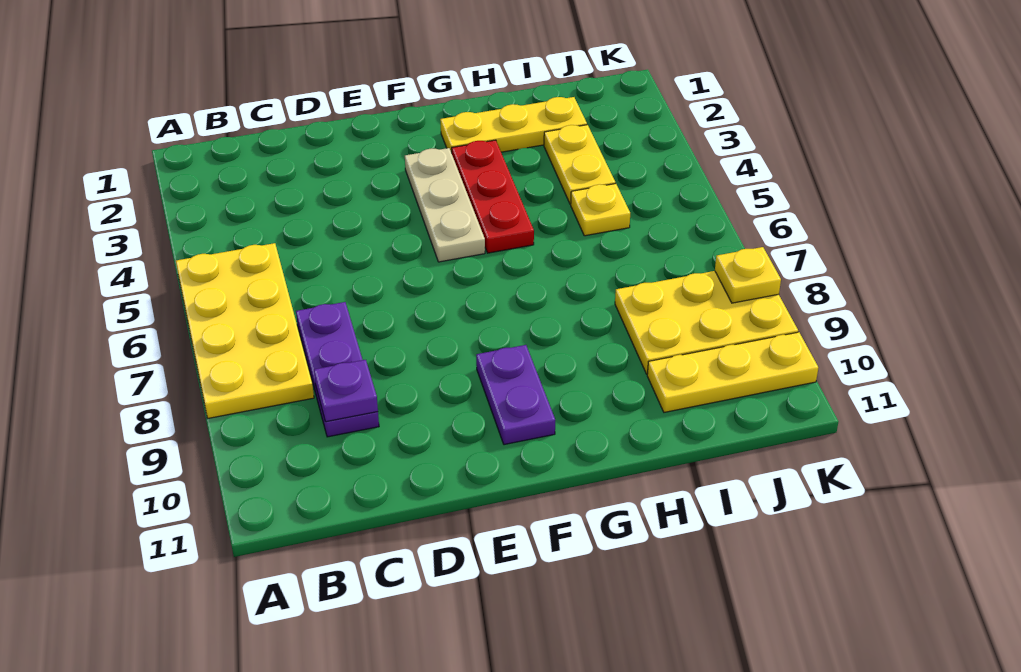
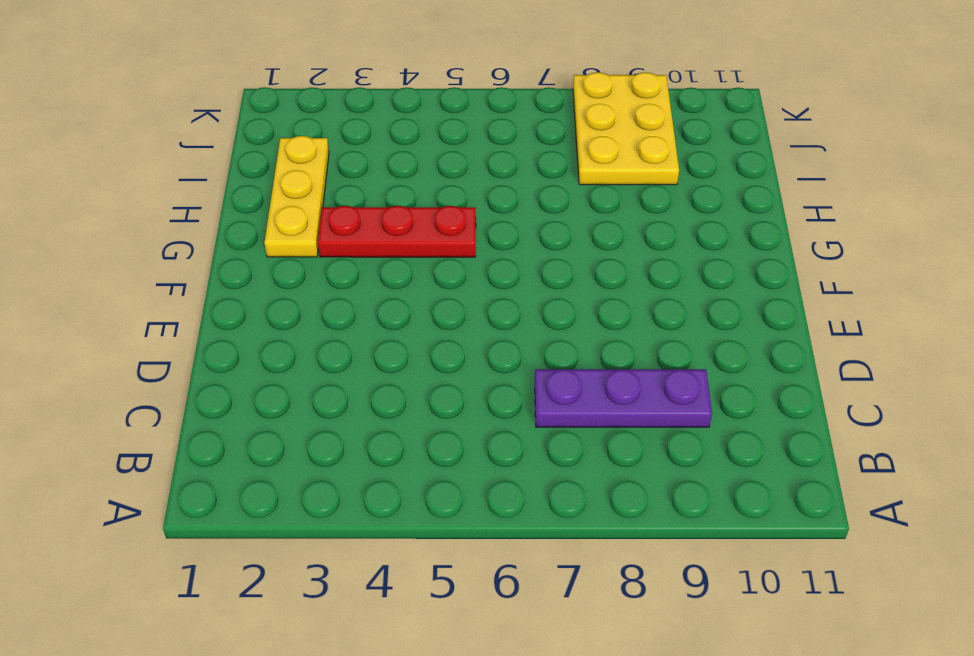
none -> yellow plate A5:B8 level 1
none -> tan plate F3:F5 level 1
none -> purple plate F9:F10 level 1

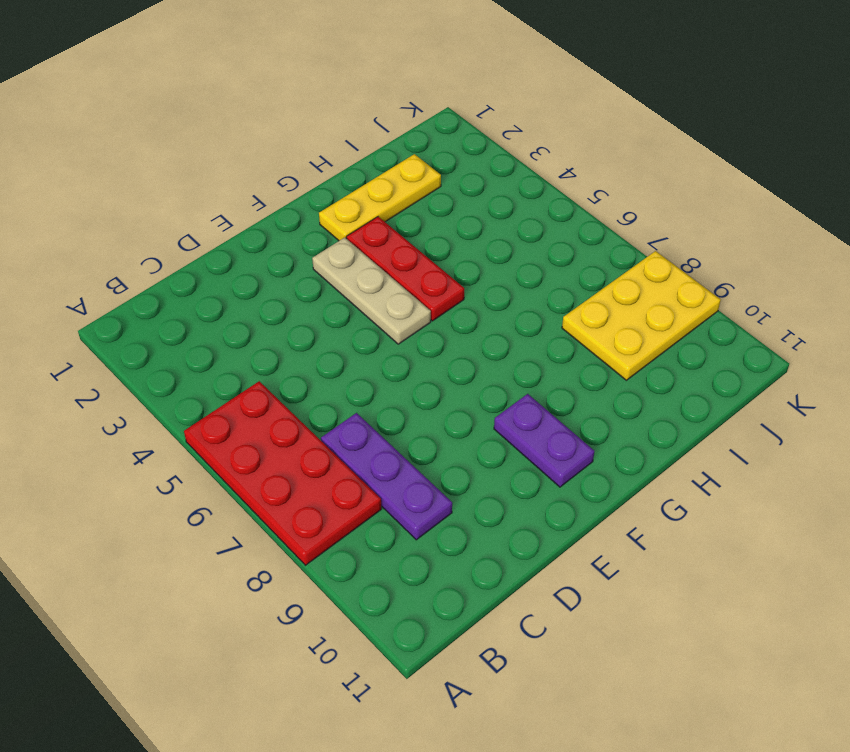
red plate A5:B8 level 1 -> yellow plate A5:B8 level 1
none -> yellow plate I3:I4 level 1
none -> yellow plate I5 level 1
none -> yellow plate I10:K10 level 1

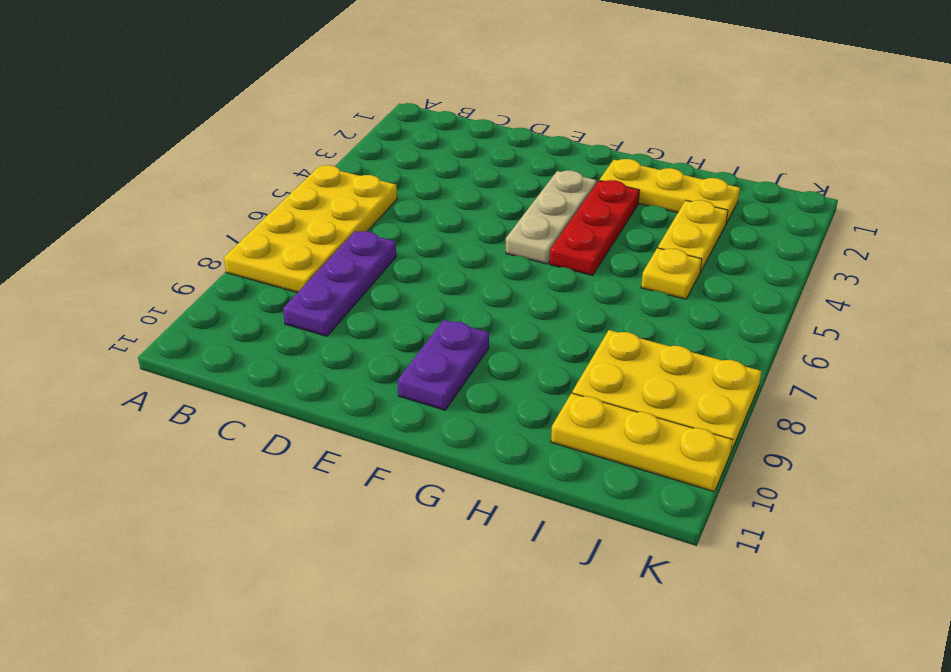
none -> purple plate C9 level 2
none -> yellow plate K8 level 2

